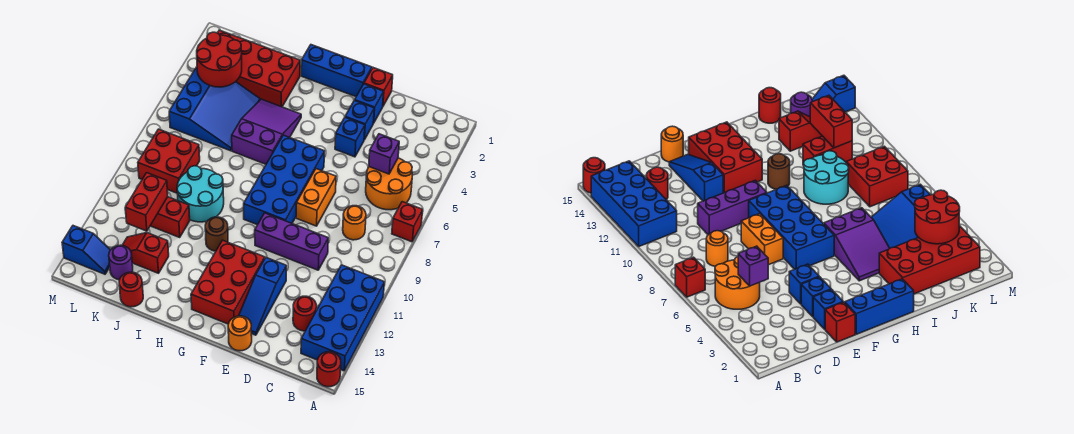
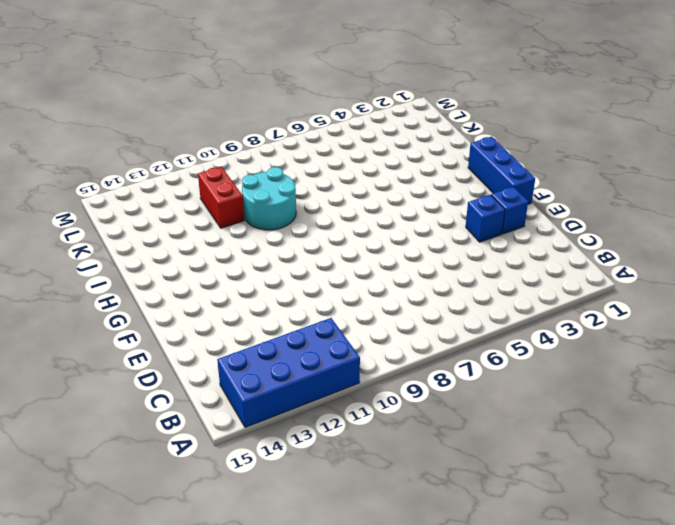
none -> red brick A7 level 1
none -> red round brick A15 level 1
none -> orange round brick B5:C6 level 1
none -> orange round brick C8 level 1

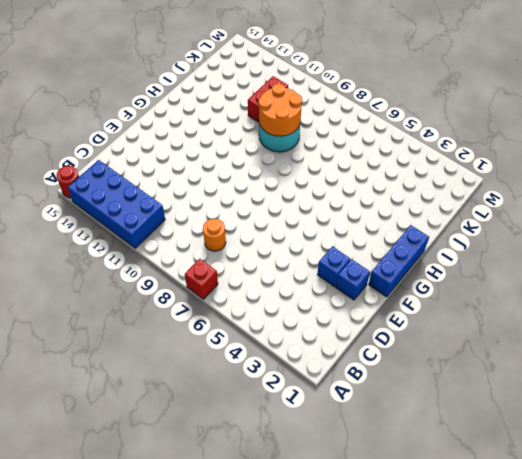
orange round brick I9:J10 level 2 -> orange round brick B5:C6 level 1
none -> red round brick C13 level 1
none -> purple brick D10:F10 level 1
none -> red brick E1 level 1
none -> blue brick E4 level 1

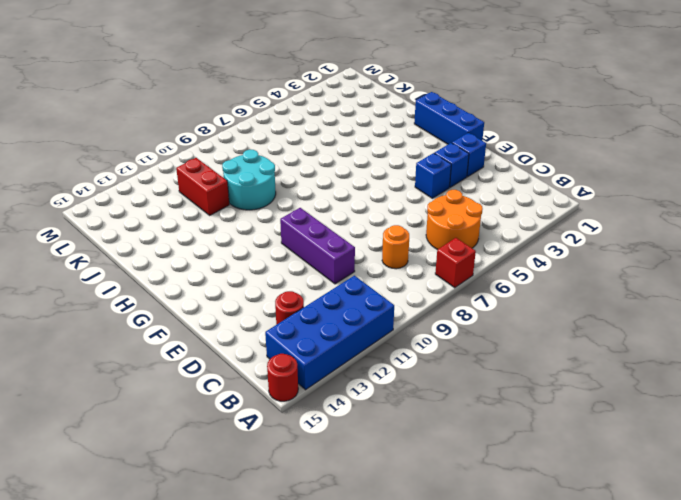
none -> red brick E1 level 1
none -> orange brick E7:E8 level 1
none -> blue slope E12:E14 level 1 top 12
none -> orange round brick E15 level 1

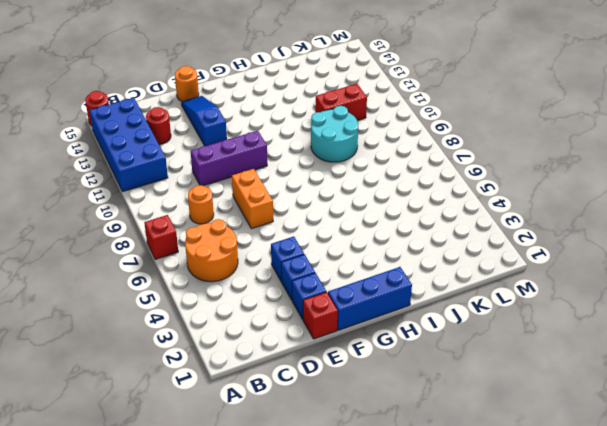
none -> blue brick F6:G9 level 1
none -> red brick F12:G14 level 1
none -> purple slope H4:I6 level 1 top 6
none -> brown round brick H11 level 1

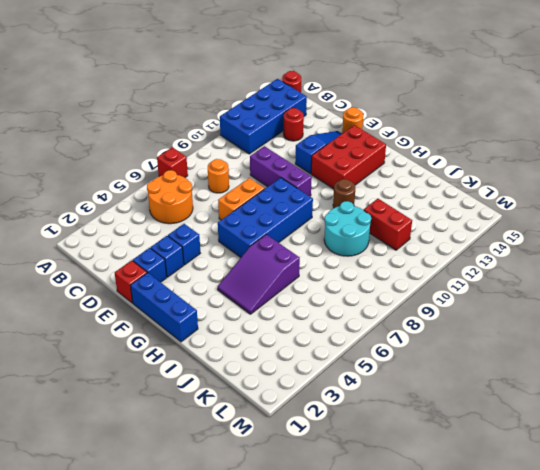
none -> red brick I2:L3 level 1
none -> blue slope J4:L6 level 1 top L
none -> red slope J13:K13 level 1 top J
none -> red round brick J15 level 1

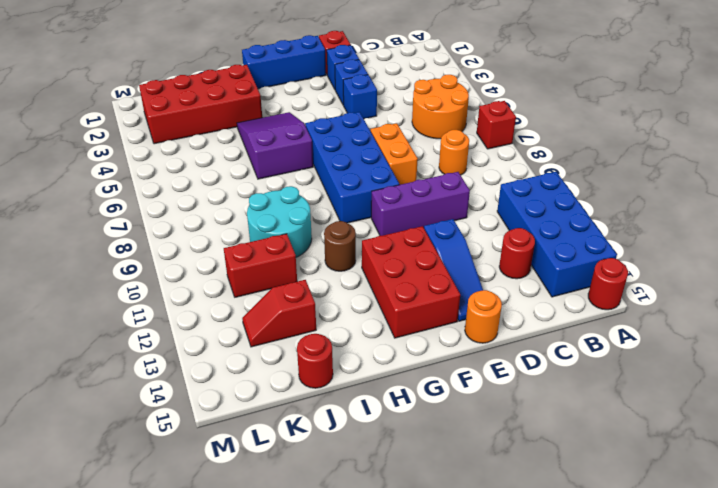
none -> blue slope J4:L6 level 1 top L
none -> red brick K8:L9 level 1
none -> purple round brick K14 level 1
none -> blue slope L14:M14 level 1 top M

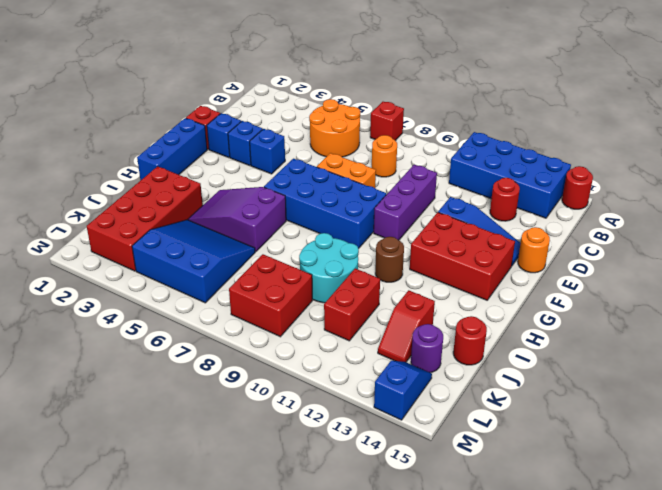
none -> purple brick C5 level 2
none -> red round brick K3:L4 level 2
none -> red brick K11:K12 level 2

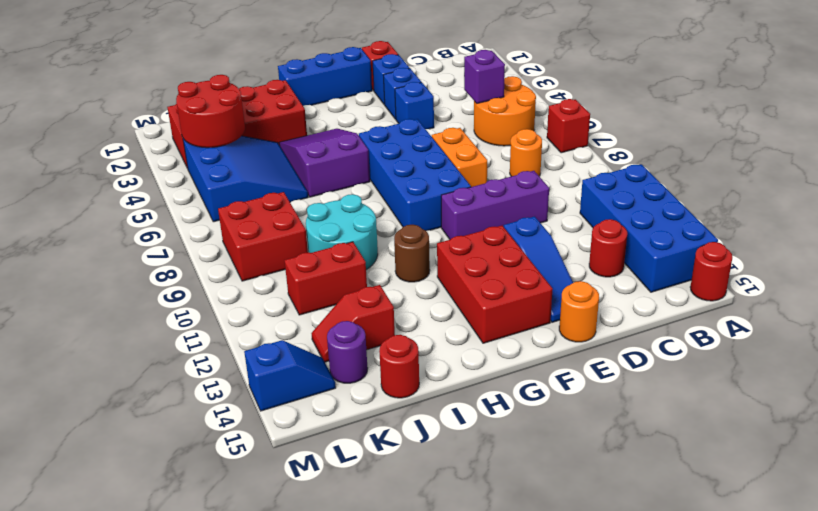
none -> red brick K11:K12 level 2

